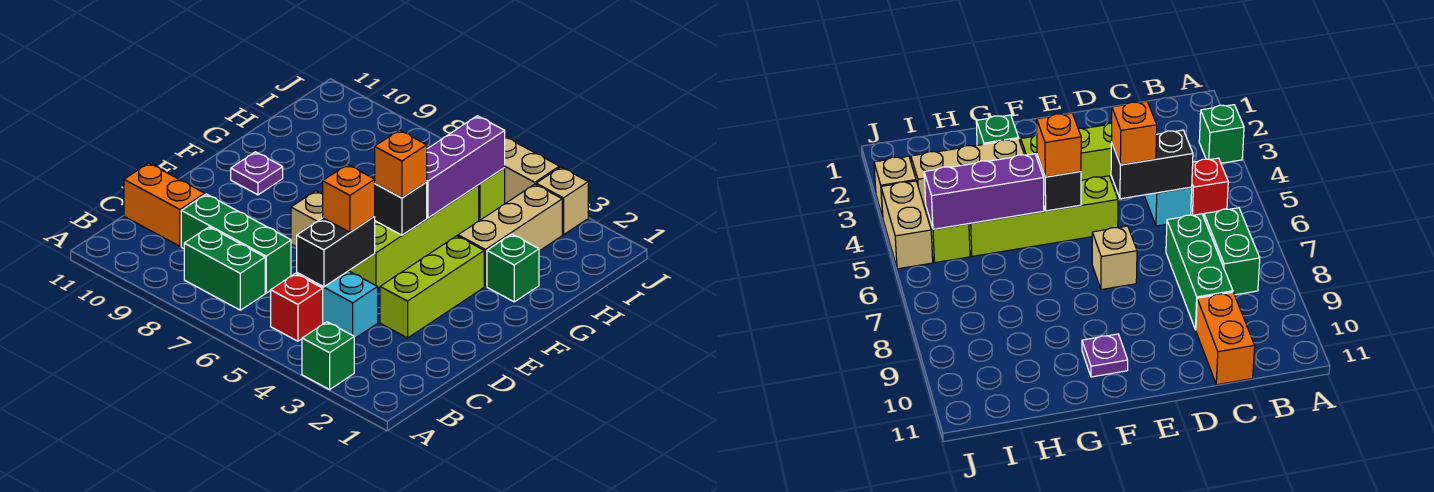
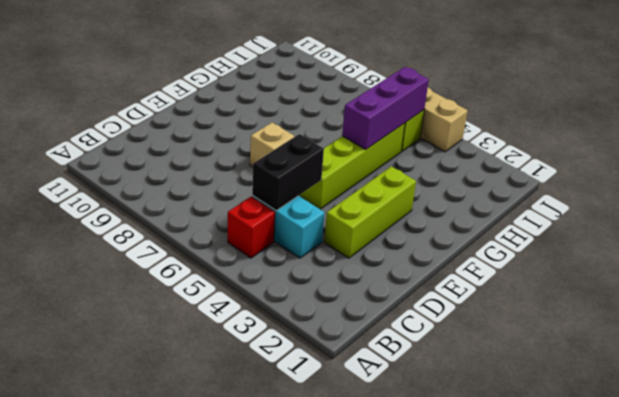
none -> green brick A3 level 1
none -> green brick B7:B8 level 1
none -> green brick C7:C9 level 1

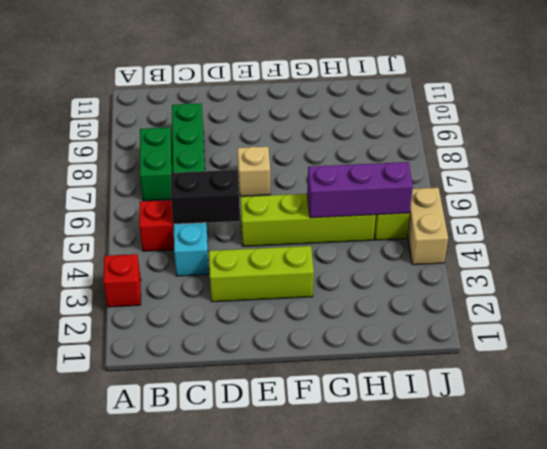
red brick A3 level 1 -> green brick A3 level 1
none -> orange brick C10:C11 level 1
none -> purple plate F10 level 1
none -> green brick G2 level 1

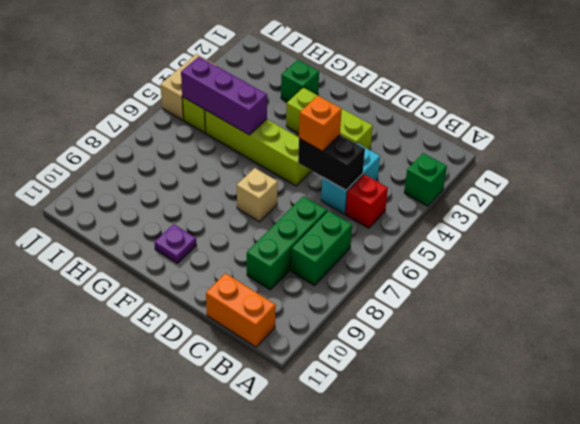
orange brick B11:C11 level 1 -> orange brick C10:C11 level 1
none -> tan brick G3:I3 level 1
none -> tan brick J3 level 1
none -> black brick F5 level 2

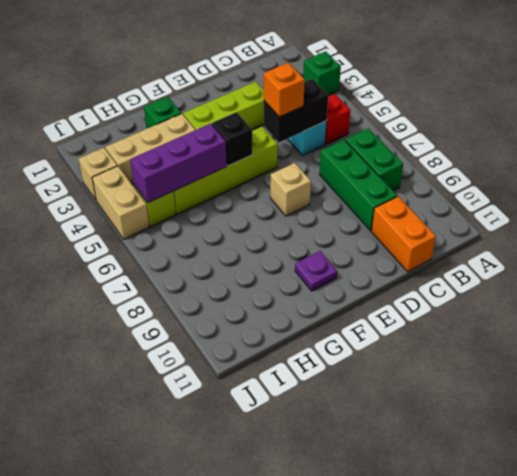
none -> orange brick F5 level 3

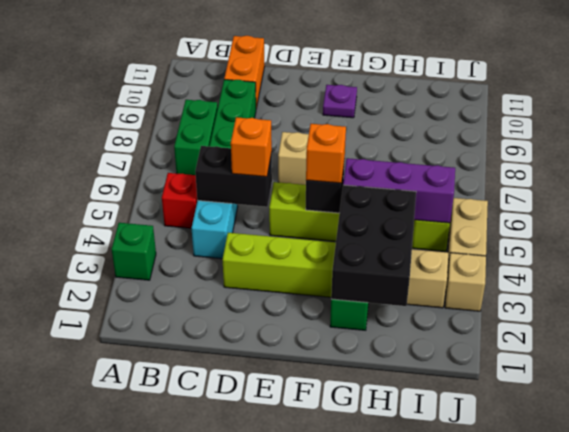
black brick G2:H4 level 2 -> none

